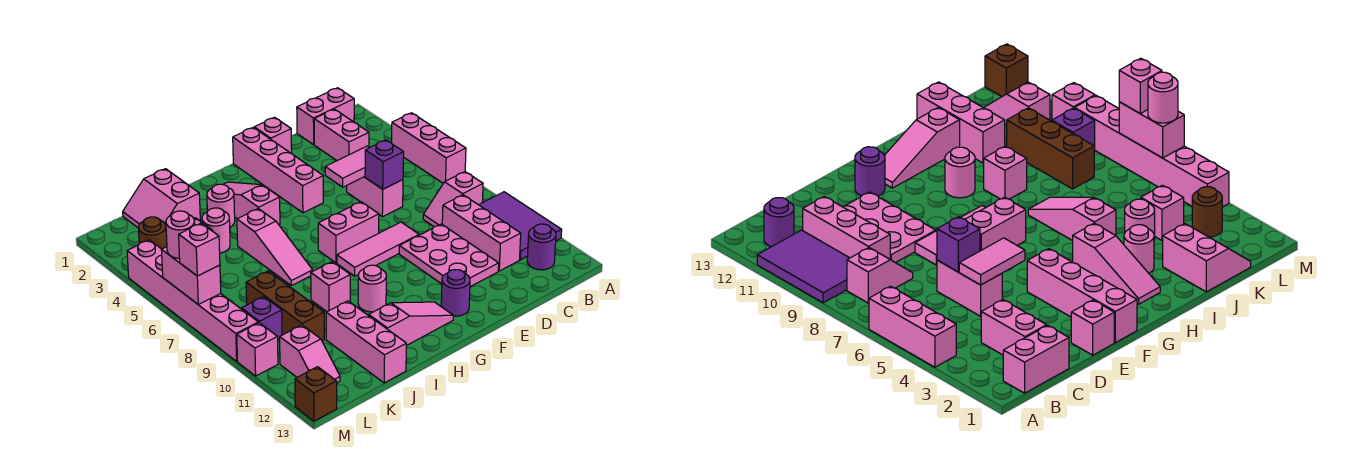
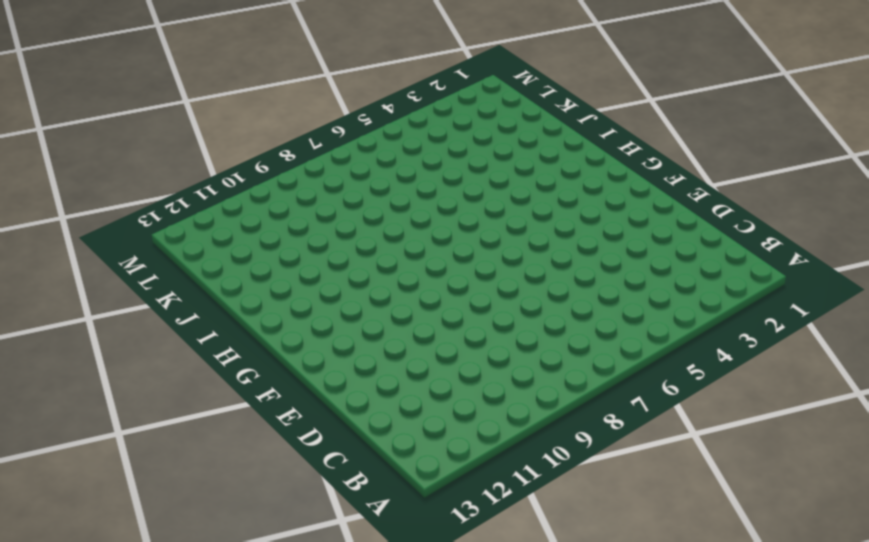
none -> pink brick A4:A6 level 1
none -> purple tile A9:B11 level 1
none -> pink brick B1:C1 level 1
none -> pink slope B8:C8 level 1 top B

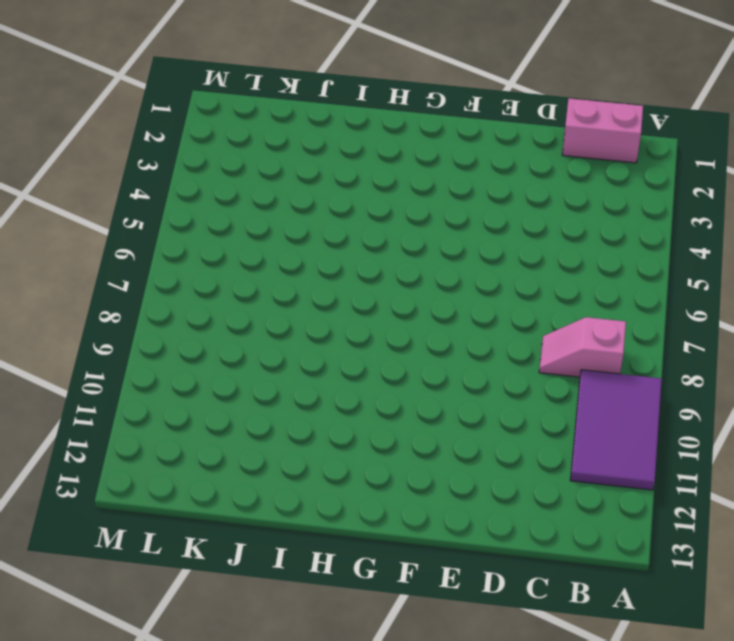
none -> pink brick A4:A6 level 1
none -> purple round brick B12 level 1
none -> pink brick C2:C3 level 1
none -> pink brick C9:C11 level 1

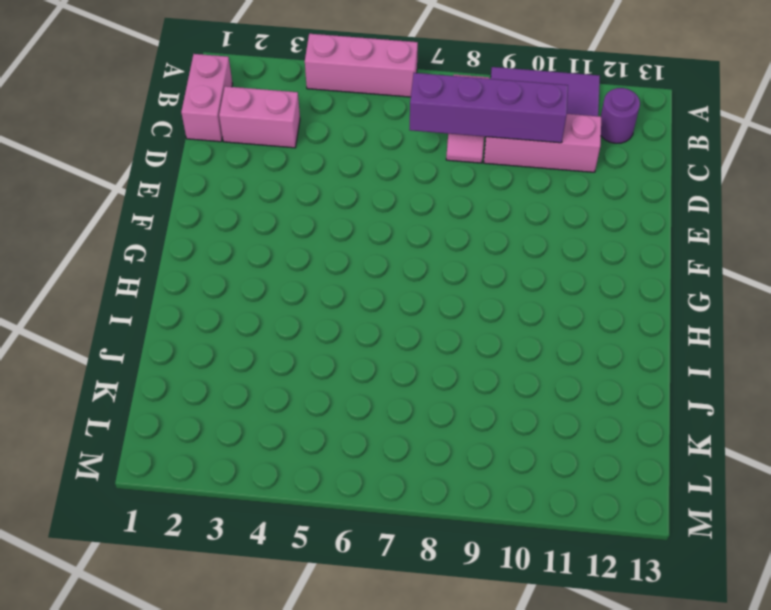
purple brick C7:C10 level 2 -> none
none -> pink brick D5:D6 level 1
none -> pink plate D9:E11 level 1
none -> pink brick E1 level 1
none -> pink tile E8:G8 level 1

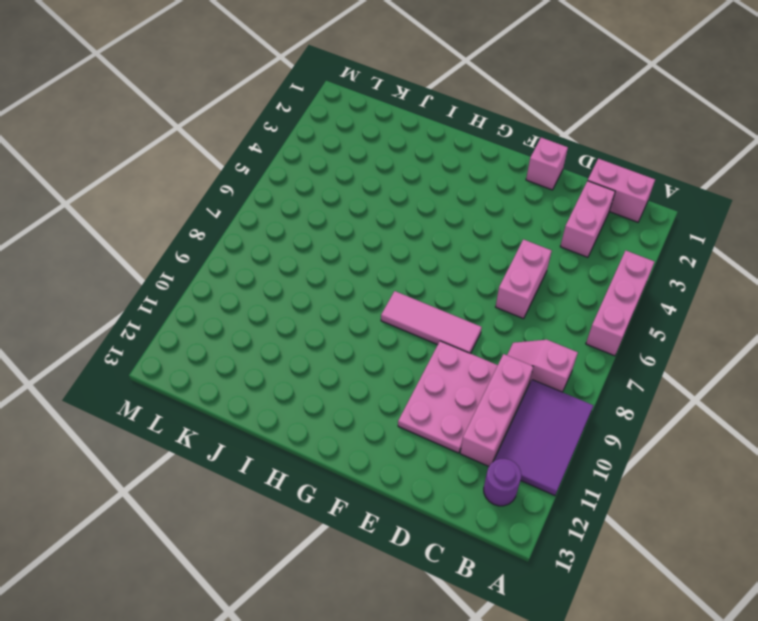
none -> pink brick F1:F4 level 1
none -> pink brick F7:G7 level 1
none -> purple round brick F12 level 1
none -> pink slope G12:I12 level 1 top I

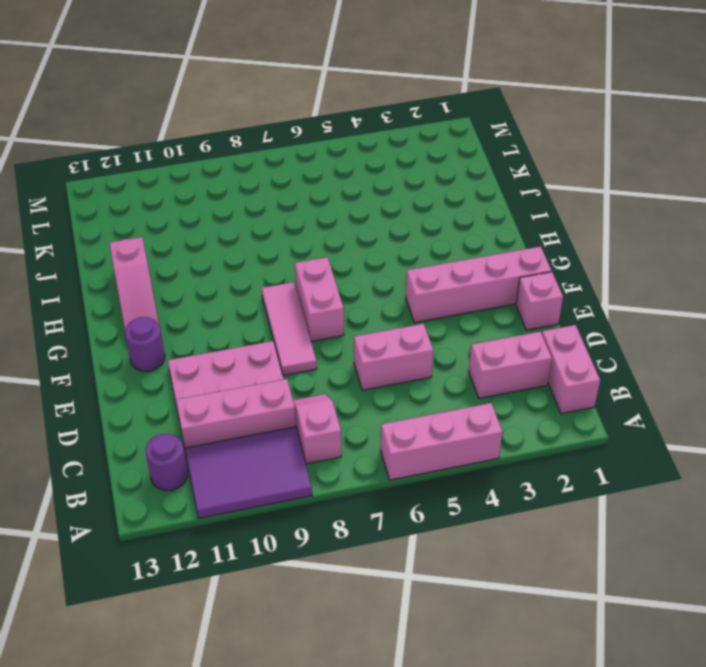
none -> pink slope H2:H4 level 1 top 4
none -> pink round brick H10 level 1
none -> pink round brick I3 level 1
none -> pink slope I5:I7 level 1 top 5

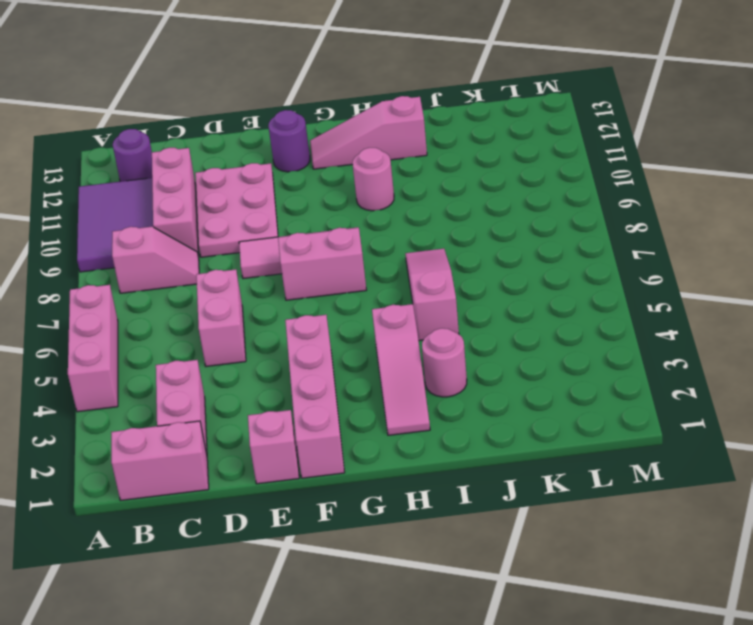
none -> pink brick I9 level 1
none -> pink slope J1:K2 level 1 top J
none -> pink round brick J4 level 1
none -> pink brick J11:J13 level 1

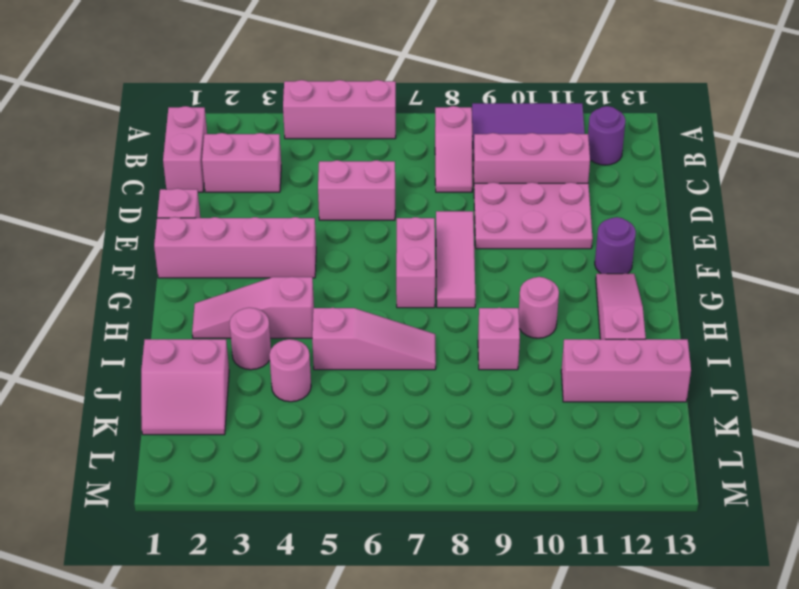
none -> pink brick K4 level 1
none -> brown brick K8:K10 level 1
none -> brown round brick L3 level 1
none -> purple brick L9 level 1

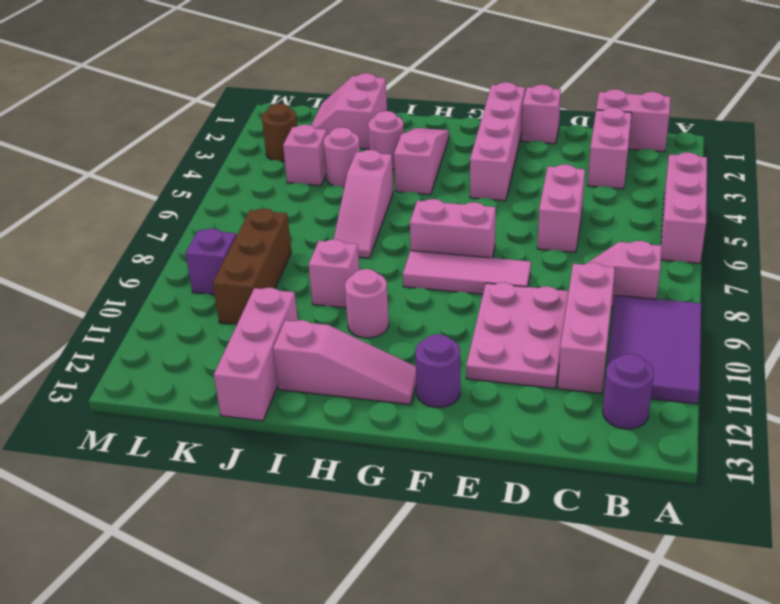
none -> pink slope L11:L12 level 1 top 11
none -> pink brick M4:M9 level 1
none -> pink brick M10 level 1
none -> brown brick M13 level 1

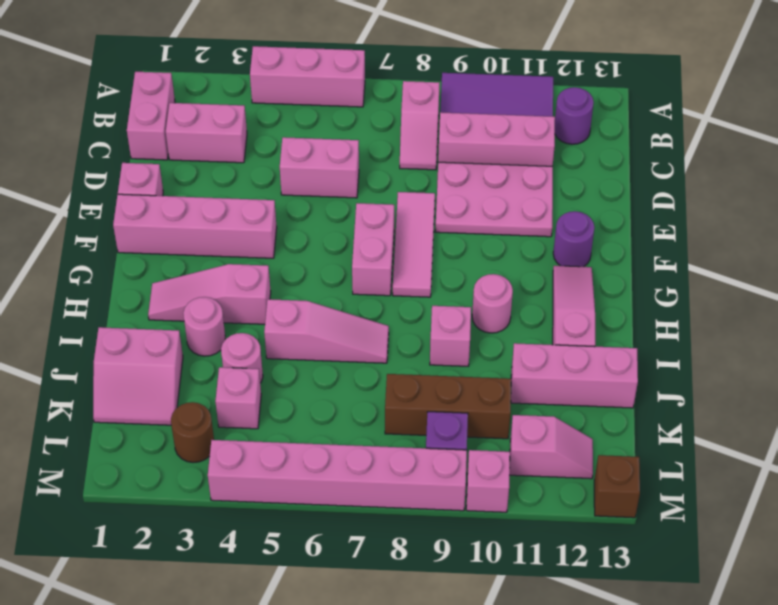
none -> pink tile D5:E5 level 2
none -> purple brick D6 level 2
none -> pink brick M6:M7 level 2
none -> pink round brick M6 level 3

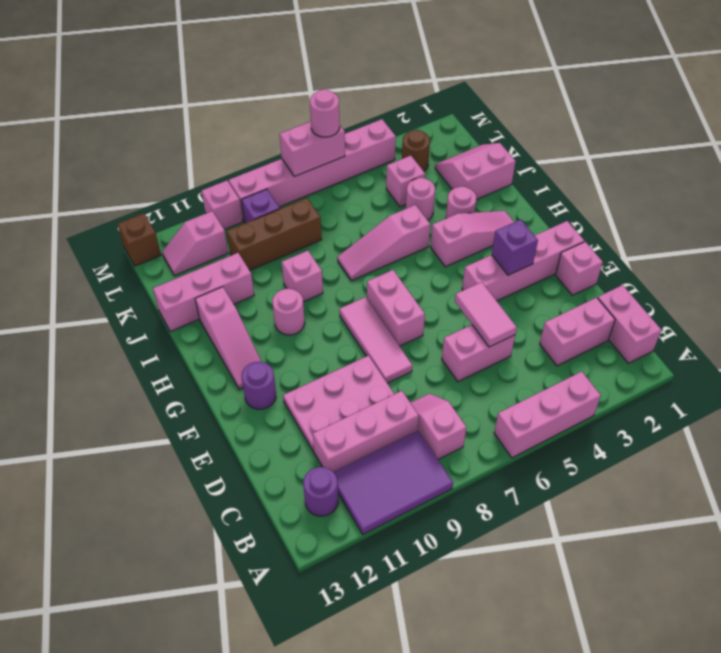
purple brick F3 level 2 -> purple brick D6 level 2
none -> pink brick M7 level 3

